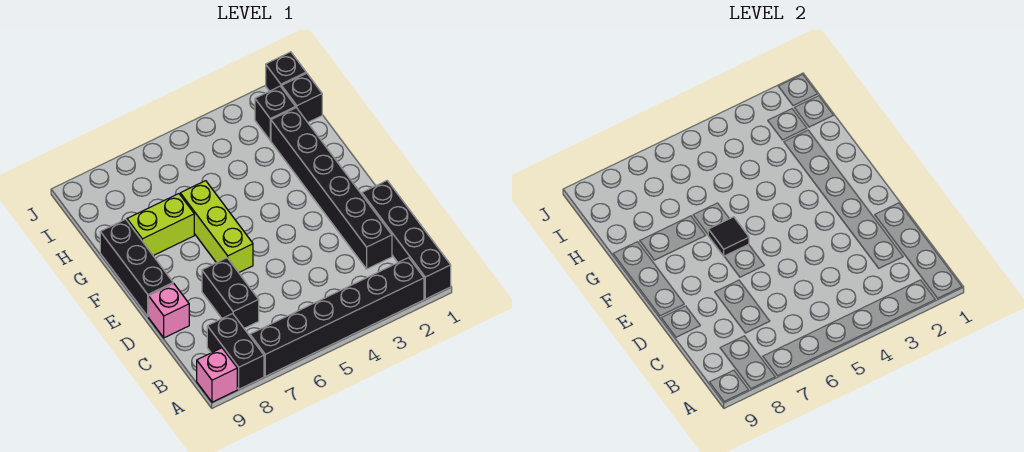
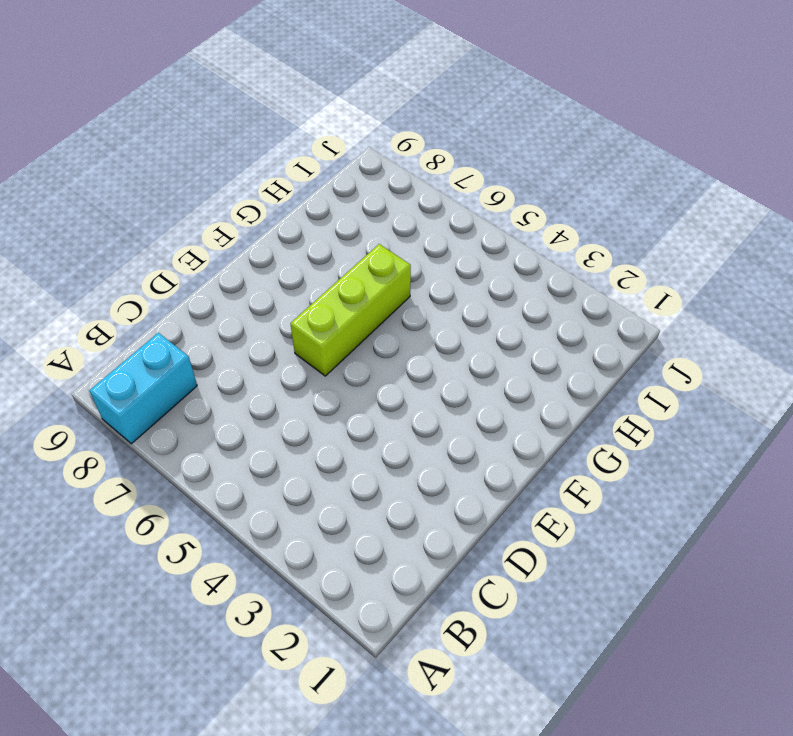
cyan brick A8:B8 level 1 -> black brick A8:B8 level 1
none -> black brick A1:D1 level 1
none -> black brick A2:A7 level 1
none -> pink brick A9 level 1

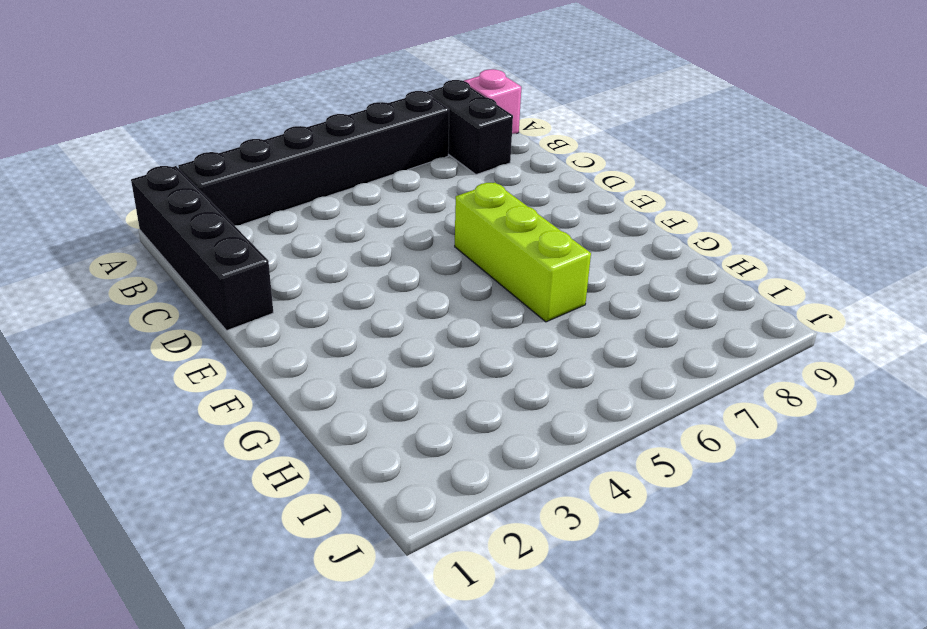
none -> black brick C2:H2 level 1
none -> black brick C7:D7 level 1
none -> pink brick D9 level 1

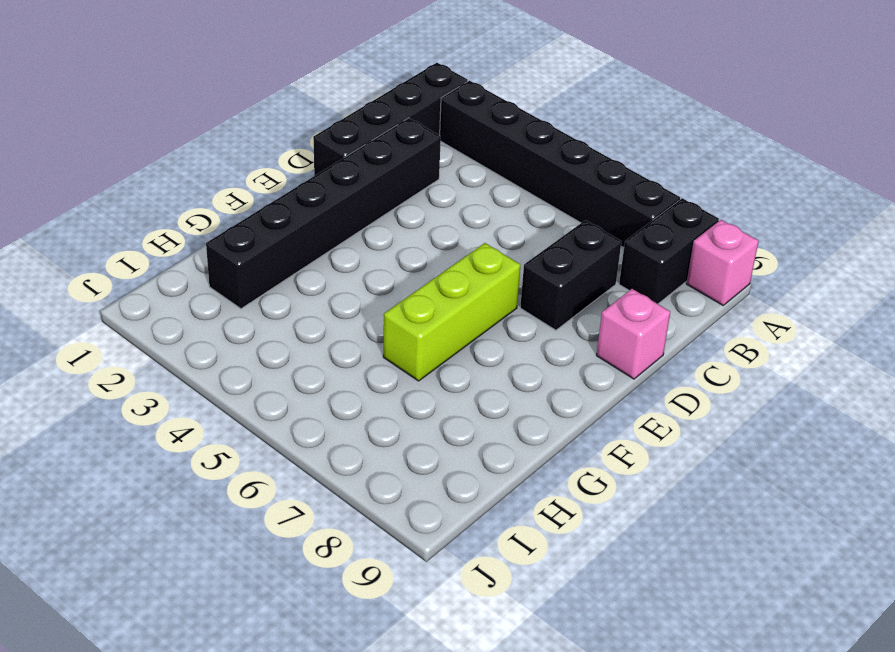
none -> black brick E9:G9 level 1
none -> lime brick G7:G8 level 1
none -> black brick I1 level 1

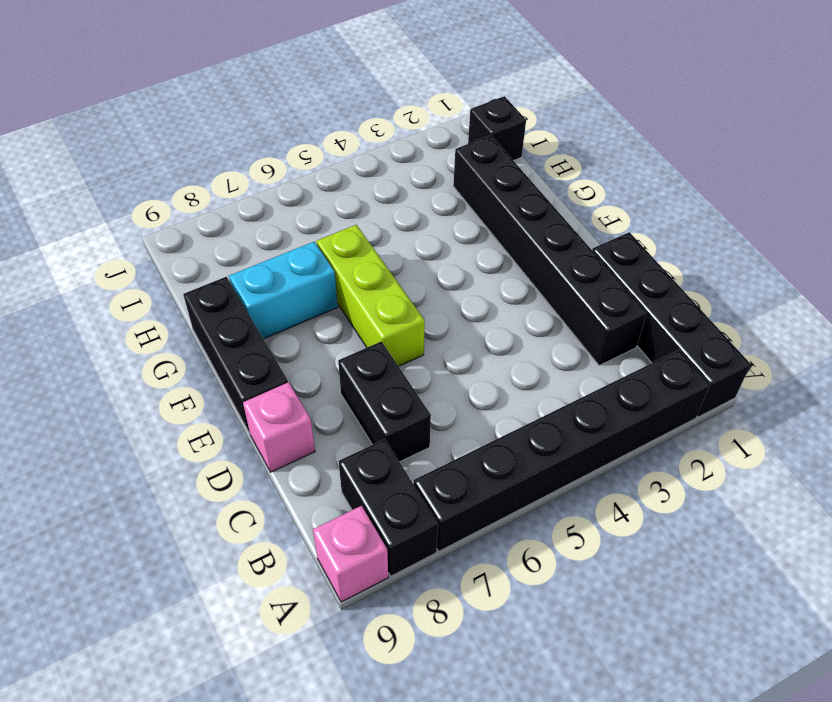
cyan brick G7:G8 level 1 -> lime brick G7:G8 level 1
none -> black brick I2 level 1
none -> black brick J1 level 1
none -> black tile F6 level 2

